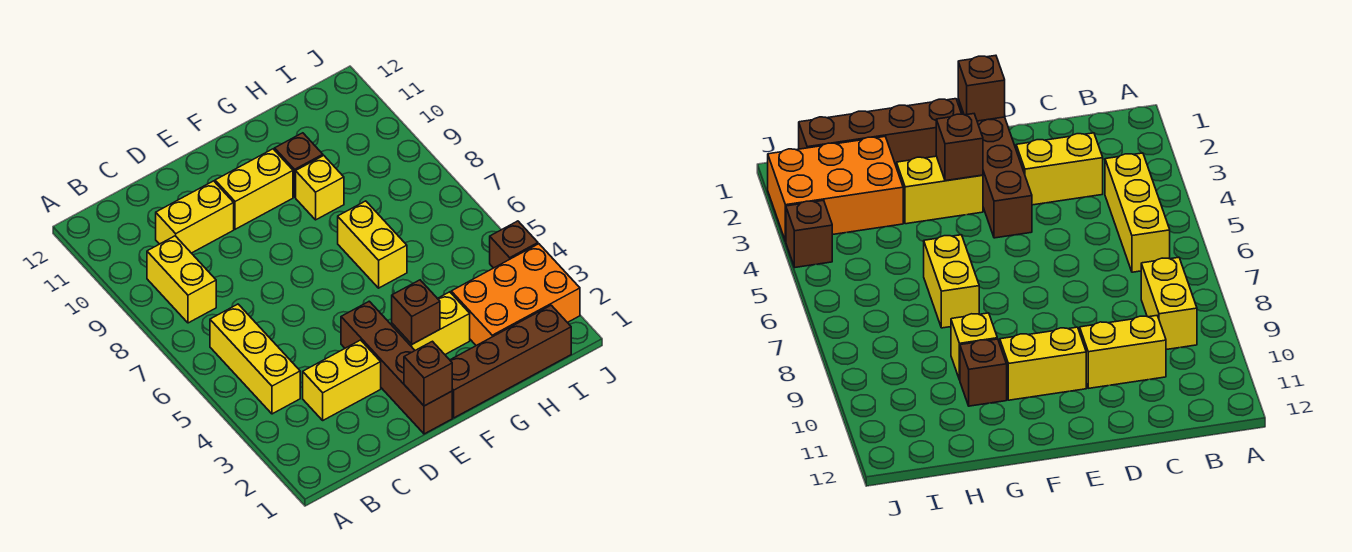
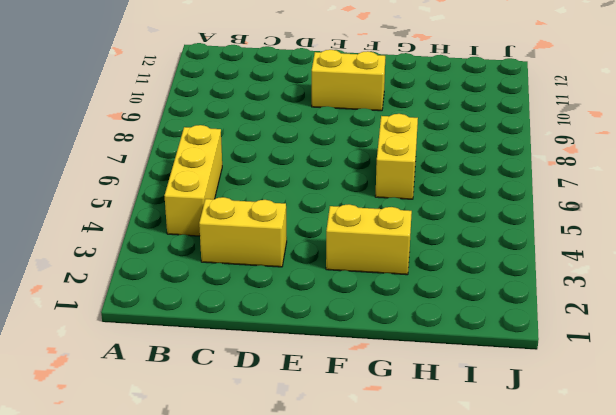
none -> yellow brick B8:B9 level 1
none -> yellow brick C10:D10 level 1
none -> brown brick E1:E4 level 1

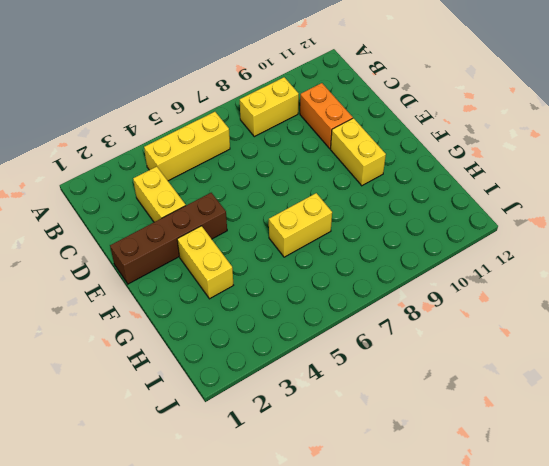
orange brick C10:D10 level 1 -> yellow brick C10:D10 level 1
none -> brown brick F1:I1 level 1
none -> yellow brick G9 level 1
none -> brown brick G10 level 1

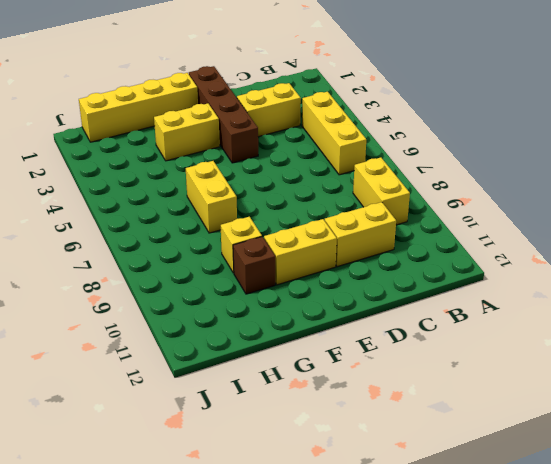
yellow brick F1:I1 level 1 -> brown brick F1:I1 level 1
none -> orange brick H2:J3 level 1
none -> brown brick J4 level 1
none -> brown brick E1 level 2

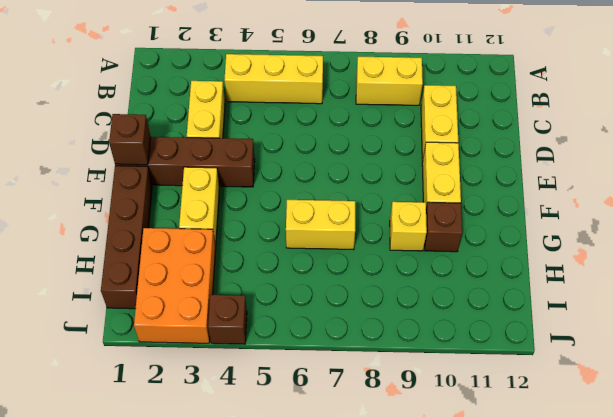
none -> brown brick F3 level 2

